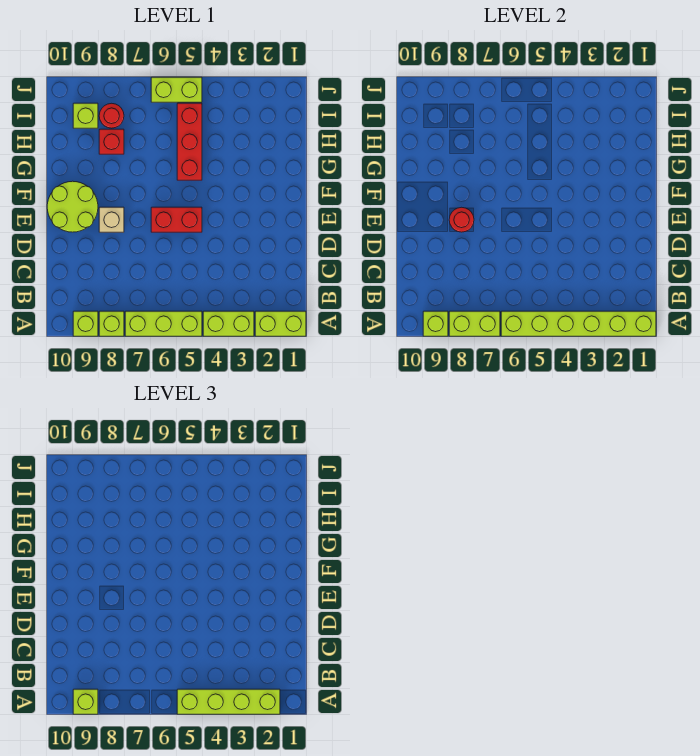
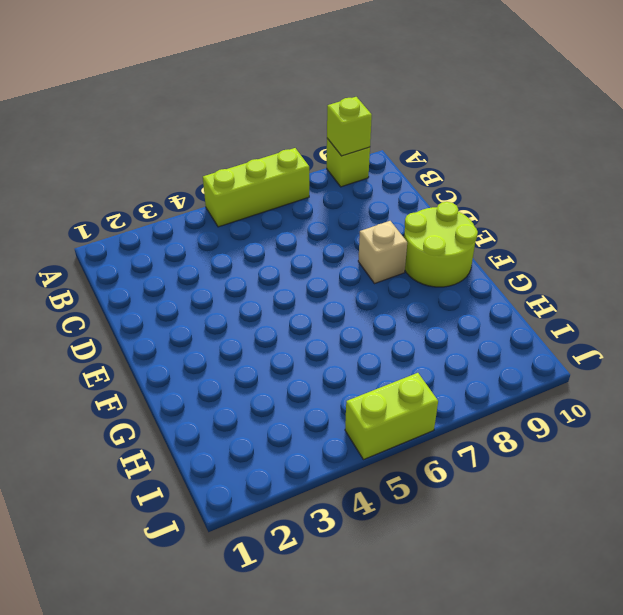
none -> lime brick A1:A2 level 1
none -> lime brick A3:A4 level 1
none -> lime brick A8 level 1

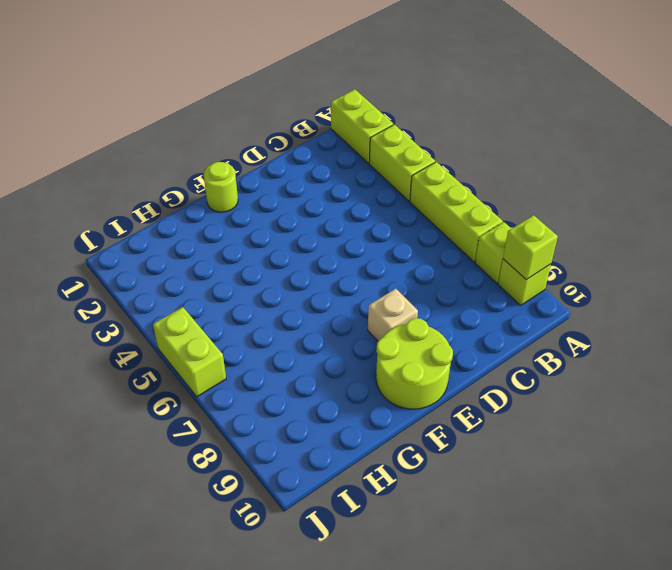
lime round brick F1 level 1 -> none
none -> red brick E5:E6 level 1
none -> red brick G5:I5 level 1
none -> red brick H8 level 1

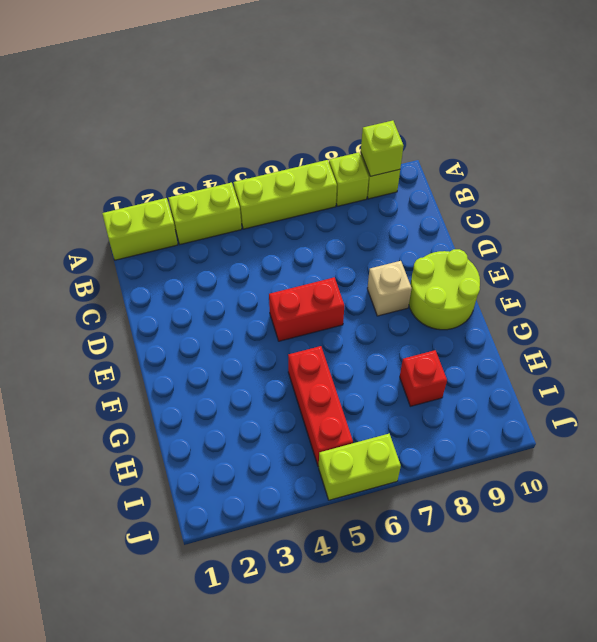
none -> red round brick I8 level 1
none -> lime brick I9 level 1
none -> lime brick A1:A6 level 2

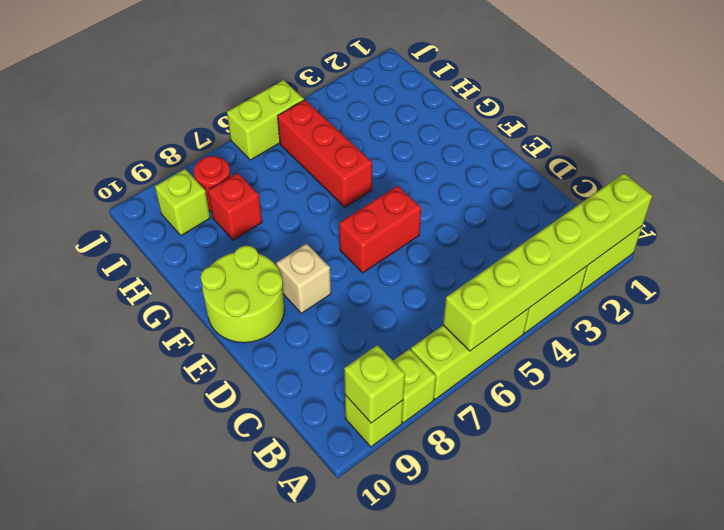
none -> lime brick A7:A8 level 2
none -> red round brick E8 level 2
none -> lime brick A2:A5 level 3

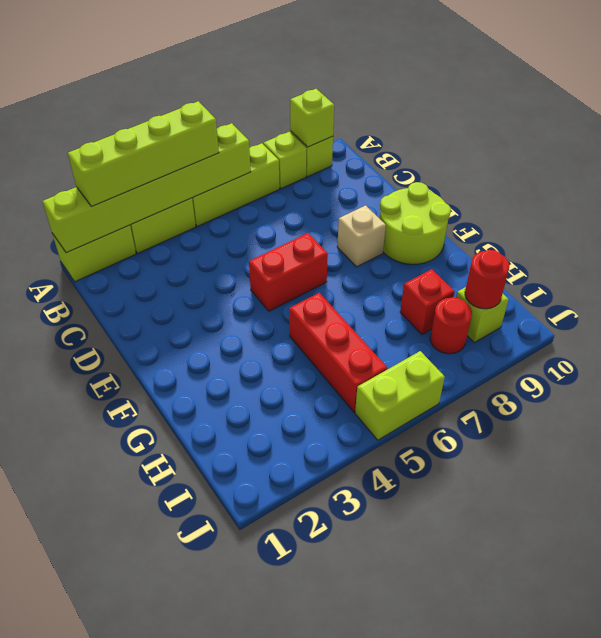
red round brick I9 level 2 -> red round brick E8 level 2
none -> lime brick A7:A8 level 2
none -> lime brick A9 level 3

